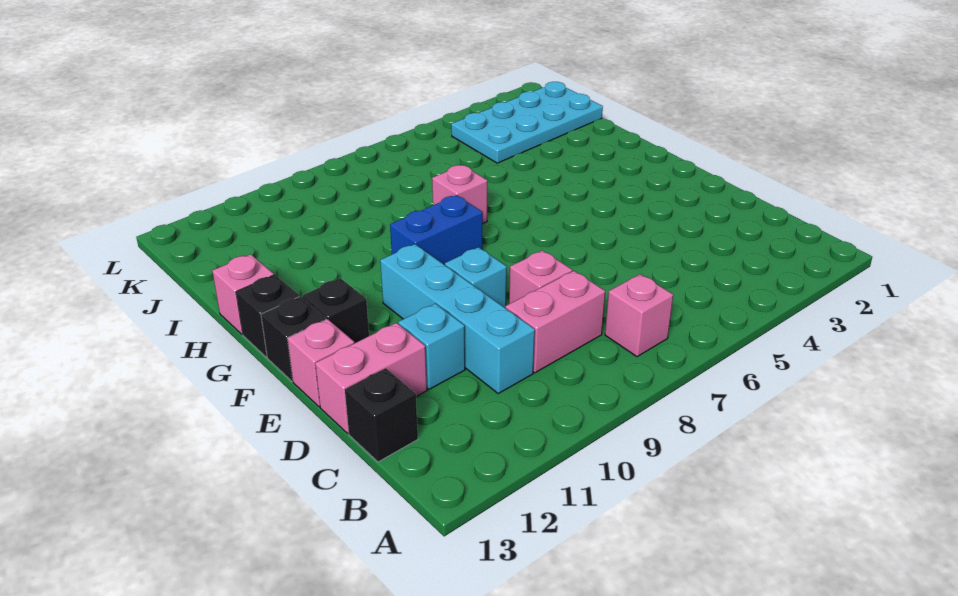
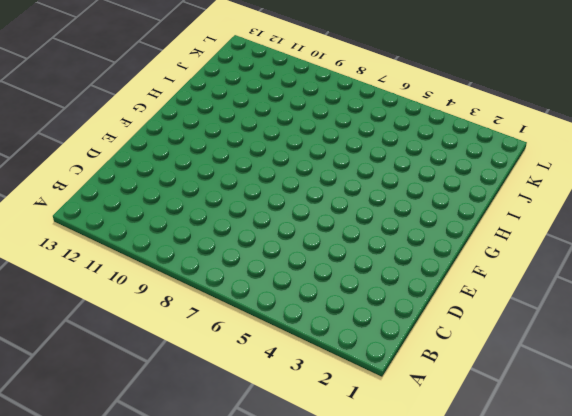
none -> pink brick B7 level 1
none -> pink brick C8:C9 level 1
none -> cyan brick C10:F10 level 1

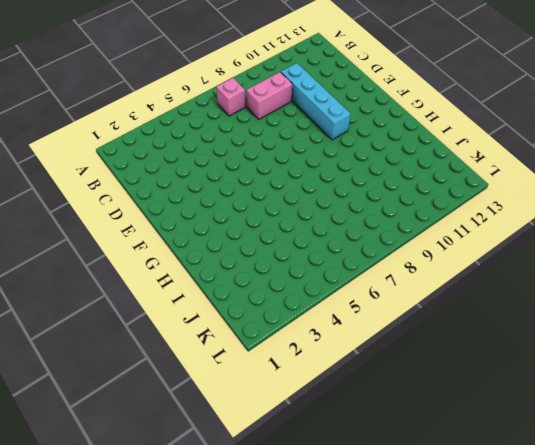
none -> black brick C13 level 1
none -> pink brick D8 level 1
none -> cyan brick D11 level 1

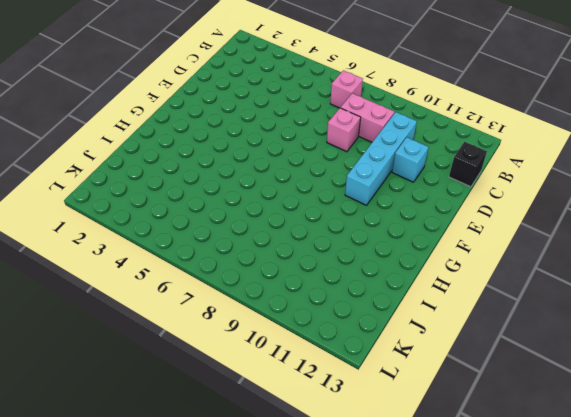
none -> pink brick D12:D13 level 1
none -> cyan brick E9 level 1
none -> pink brick E13 level 1

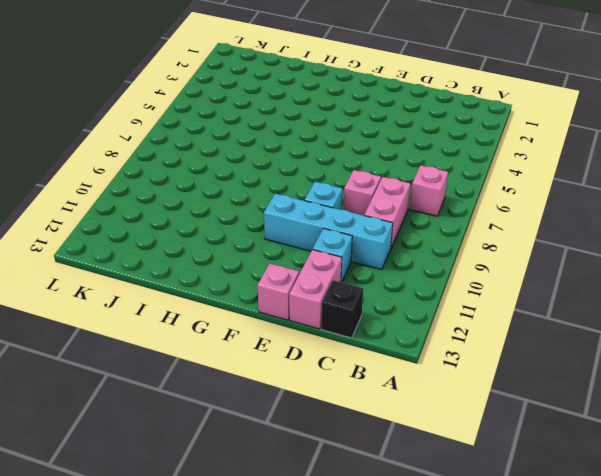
none -> black brick F12 level 1
none -> black brick F13 level 1
none -> blue brick G8:G9 level 1

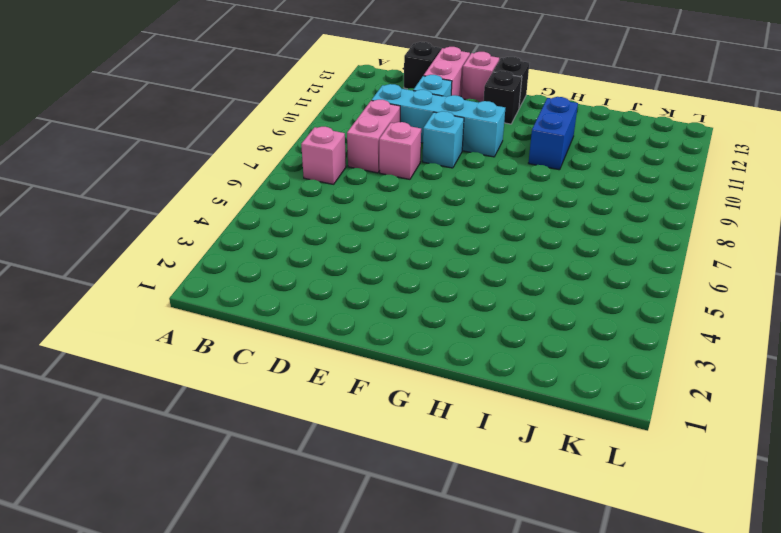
blue brick H10:H11 level 1 -> blue brick G8:G9 level 1
none -> black brick G13 level 1
none -> pink brick H7 level 1
none -> pink brick H13 level 1

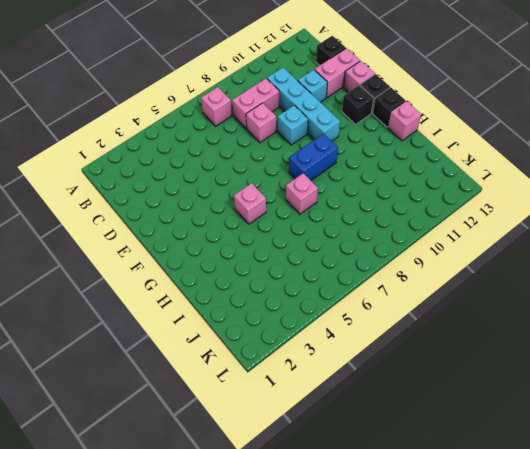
pink brick G5 level 1 -> none
none -> cyan plate J1:K4 level 1

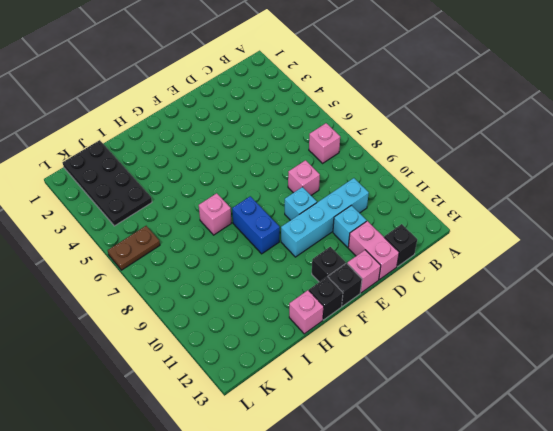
black plate J1:K4 level 1 -> cyan plate J1:K4 level 1
brown plate K6:L6 level 1 -> none
none -> pink brick C8:C9 level 1

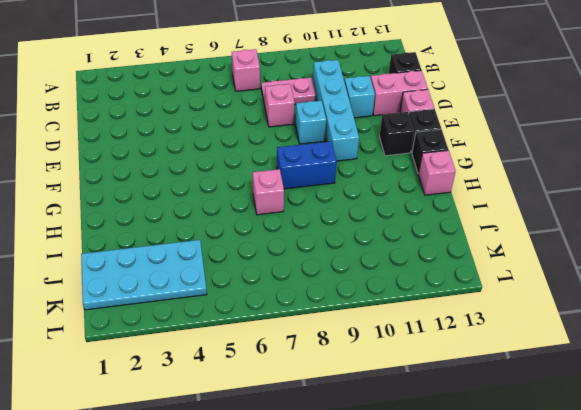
pink plate C8:C9 level 1 -> pink brick C8:C9 level 1

